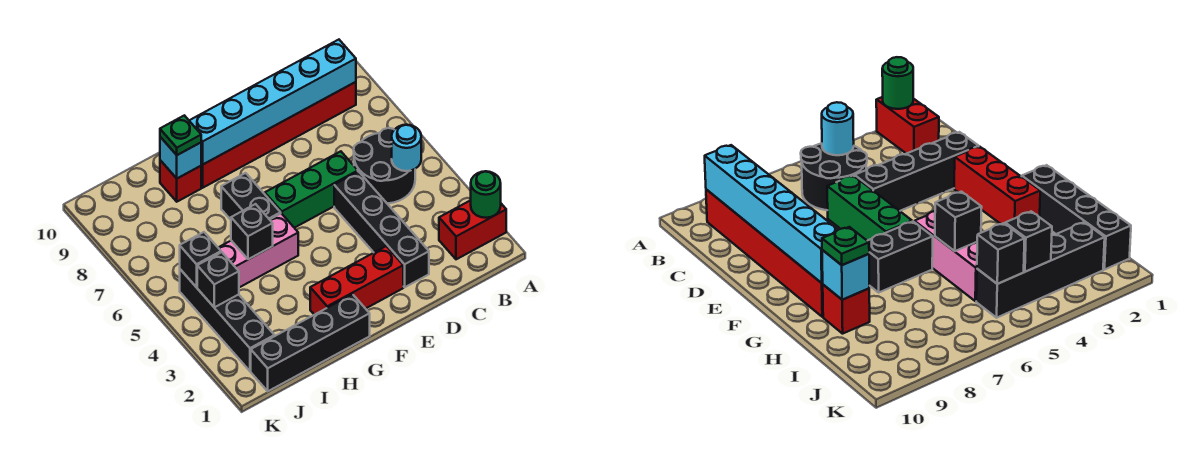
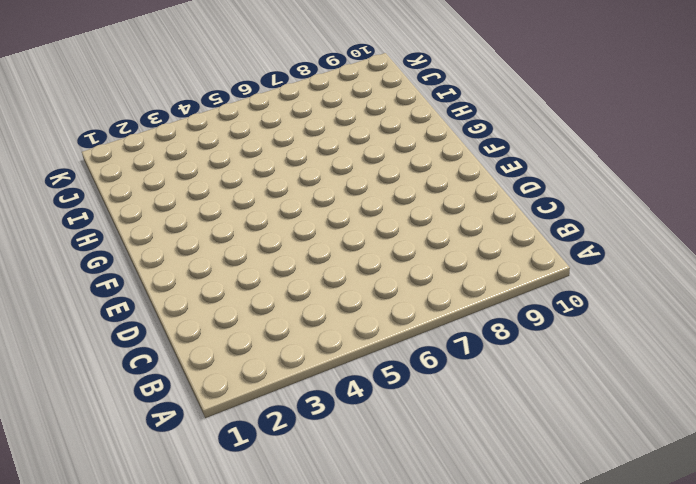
none -> red brick A2:B2 level 1
none -> black round brick B5:C6 level 1
none -> red brick B9:G9 level 1

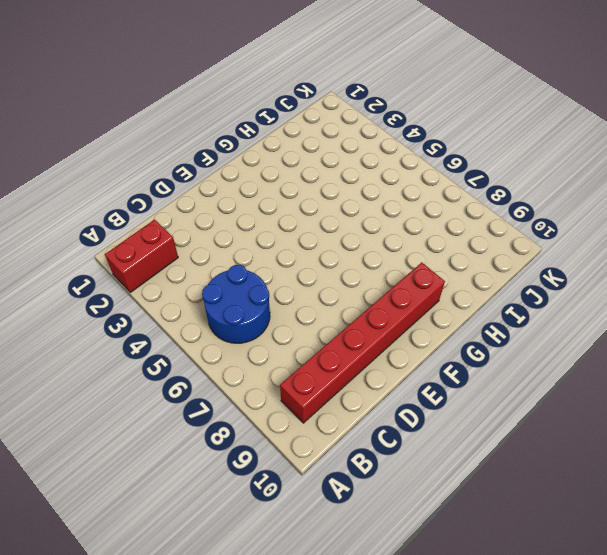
blue round brick B5:C6 level 1 -> black round brick B5:C6 level 1
none -> black brick D2:D5 level 1
none -> green brick D6:F6 level 1
none -> red brick E2:G2 level 1

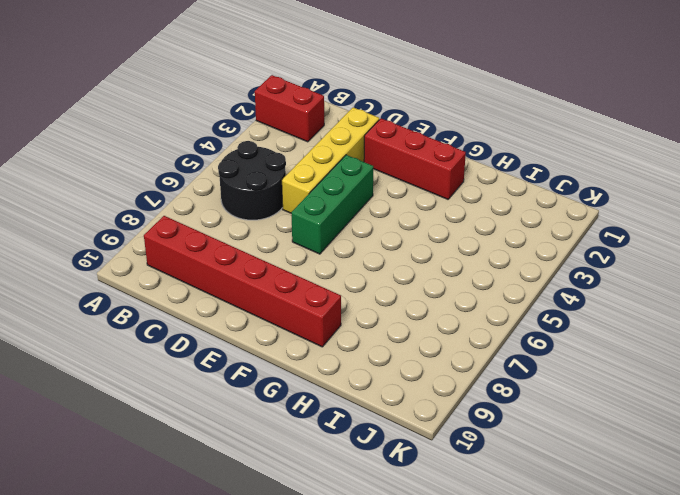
yellow brick D2:D5 level 1 -> black brick D2:D5 level 1
green brick E4:E6 level 1 -> green brick D6:F6 level 1
none -> black brick G1:J1 level 1
none -> pink brick G5:I5 level 1
none -> black brick G6:G7 level 1

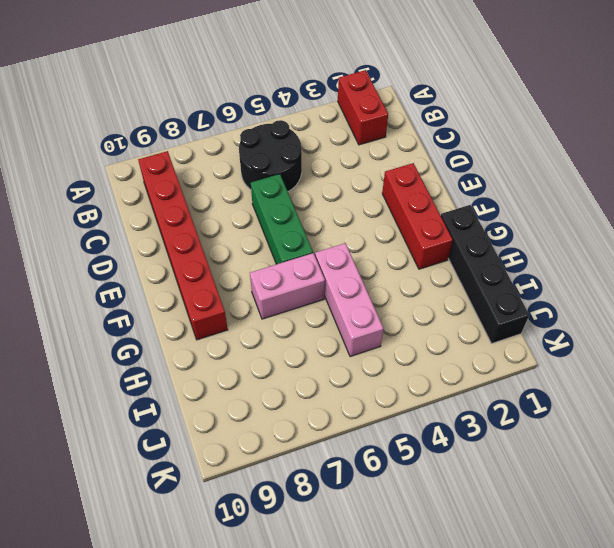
pink brick G6:G7 level 1 -> black brick G6:G7 level 1
none -> black brick D2:D5 level 1
none -> red brick H9 level 1
none -> black brick J2:J5 level 1

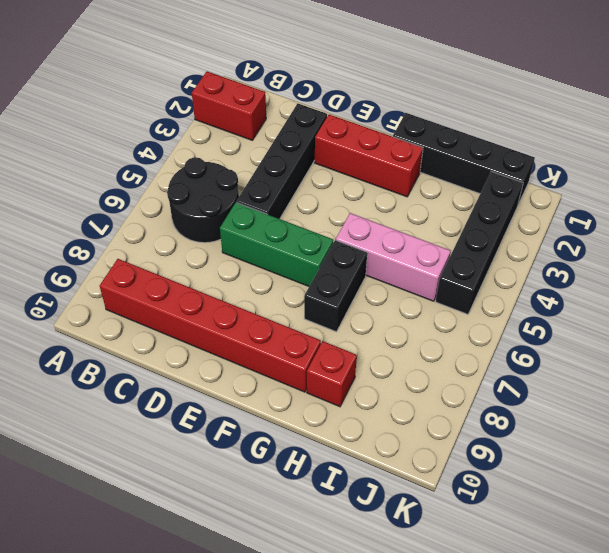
none -> green round brick A2 level 2
none -> cyan round brick B5 level 2
none -> cyan brick B9:G9 level 2

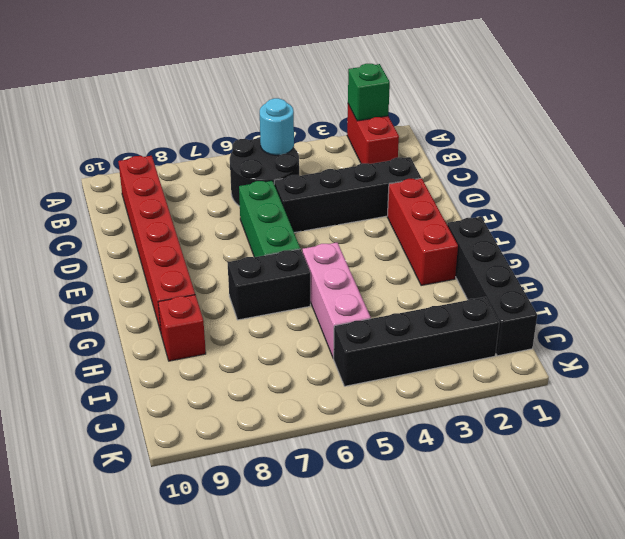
green brick A2 level 2 -> green round brick A2 level 2
none -> cyan brick B9:G9 level 2
none -> black brick H5 level 2
none -> cyan brick H9 level 2

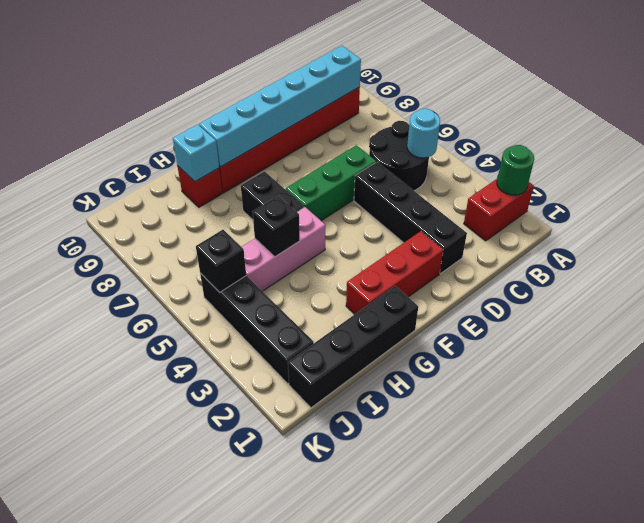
none -> black brick J4 level 2
none -> green plate H9 level 3

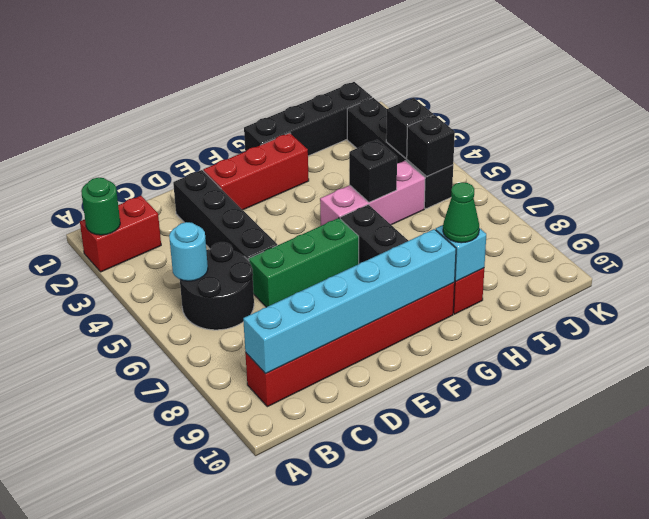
green cone H9 level 3 -> green plate H9 level 3

